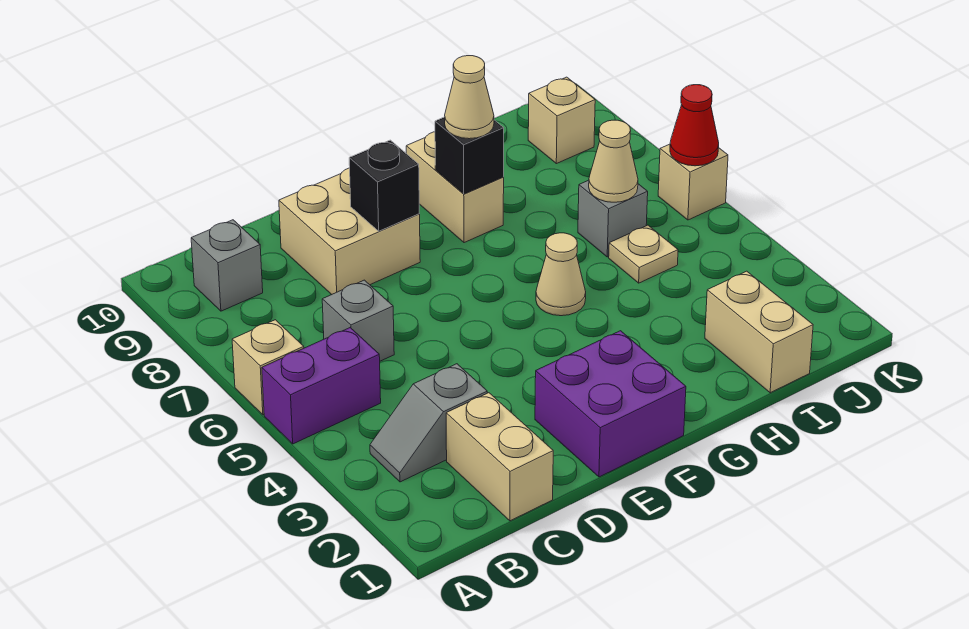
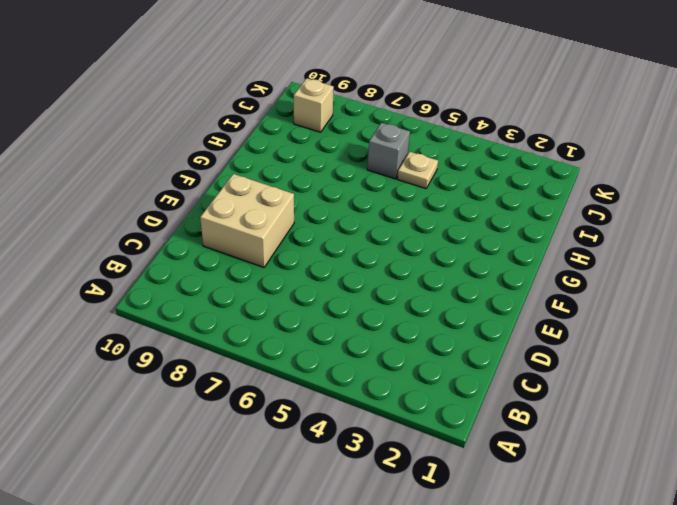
none -> purple brick A5:B5 level 1
none -> tan brick A6 level 1
none -> grey slope B3:C3 level 1 top C

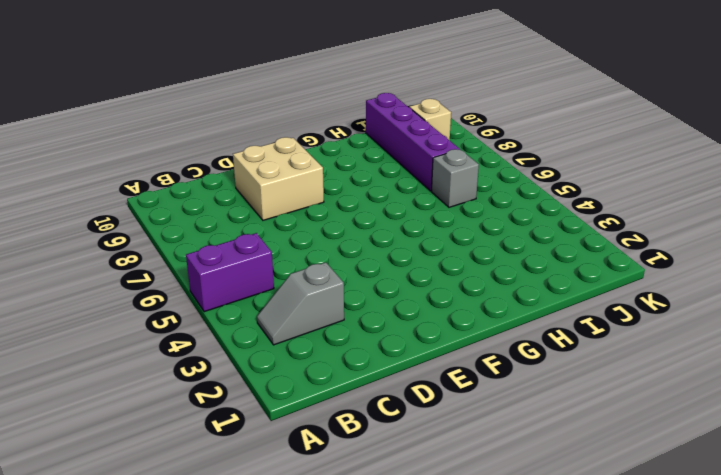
purple brick I7:I10 level 1 -> none
none -> tan brick A6 level 1
none -> grey brick B9 level 1
none -> tan brick C1:C2 level 1

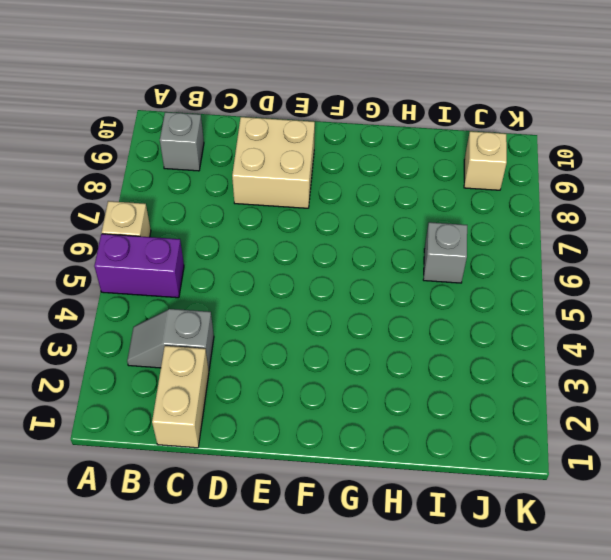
none -> grey brick C6 level 1
none -> purple brick E1:F2 level 1
none -> tan cone G5 level 1

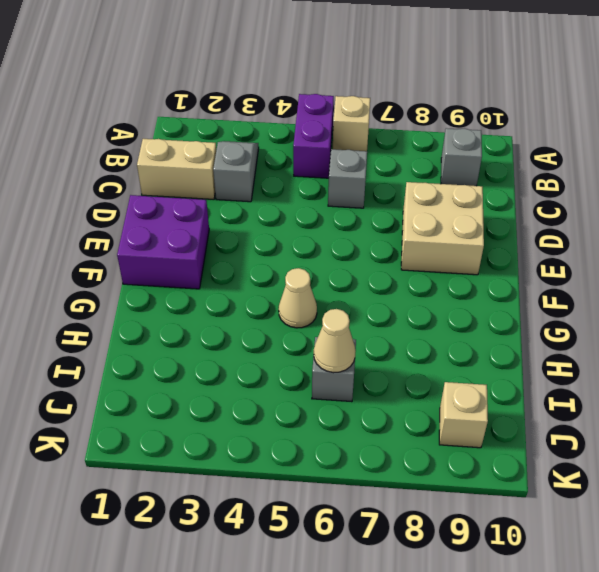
none -> tan brick G8:G9 level 1
none -> tan brick I1:I2 level 1
none -> tan plate I5 level 1

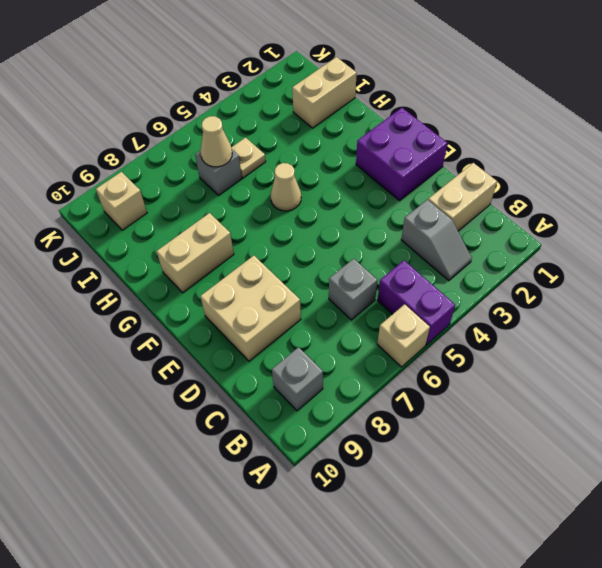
none -> tan brick K6 level 1
none -> black brick E8 level 2
none -> black brick G8 level 2

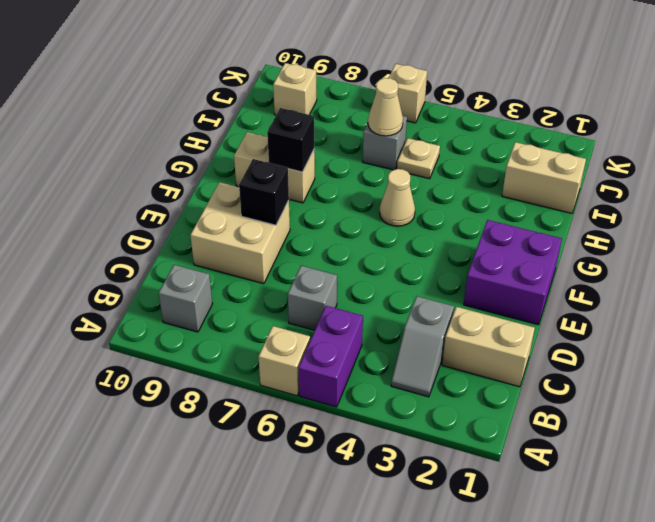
none -> red cone K6 level 2
none -> tan cone G8 level 3

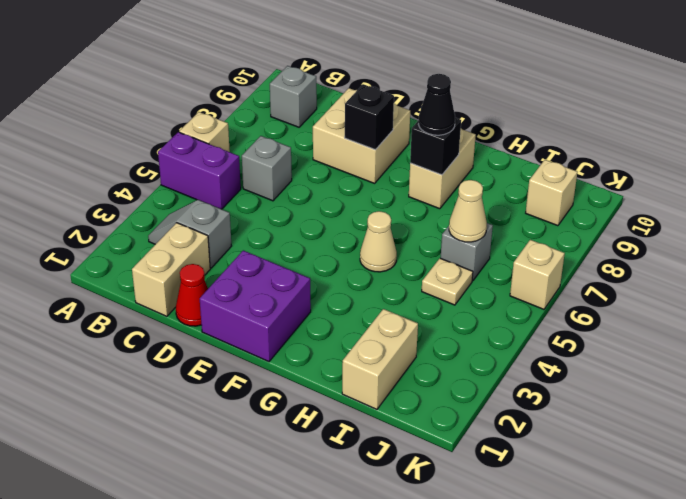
red cone D1 level 1 -> red cone K6 level 2
black cone G8 level 3 -> tan cone G8 level 3

